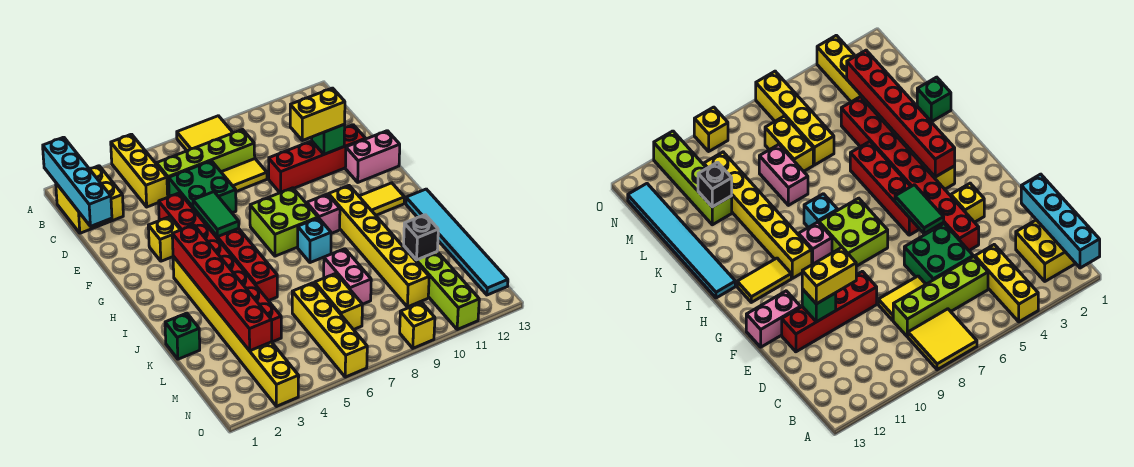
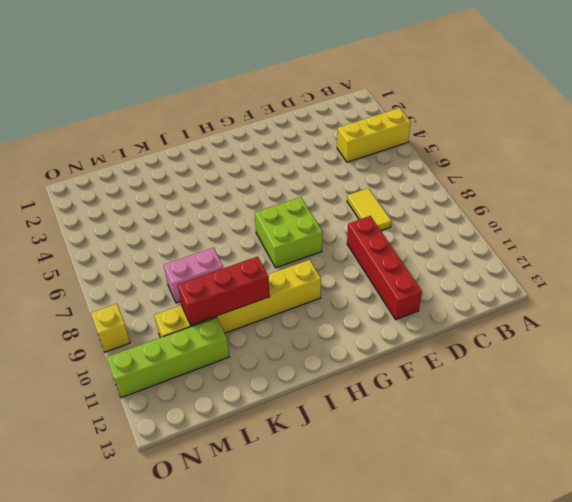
red brick J10:L10 level 2 -> none
none -> yellow tile A7:B8 level 1
none -> yellow brick B1:C2 level 1
none -> lime brick C5:C8 level 1
none -> green brick D5:E6 level 1

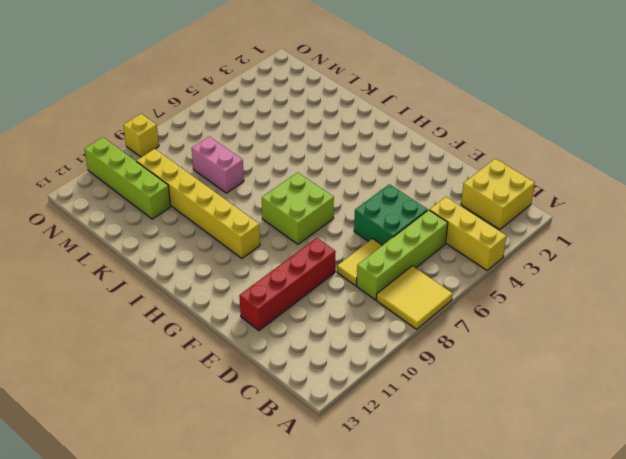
none -> red brick E4:L4 level 1
none -> yellow brick F3 level 1
none -> pink brick F12:F13 level 1
none -> red brick G5:J5 level 1

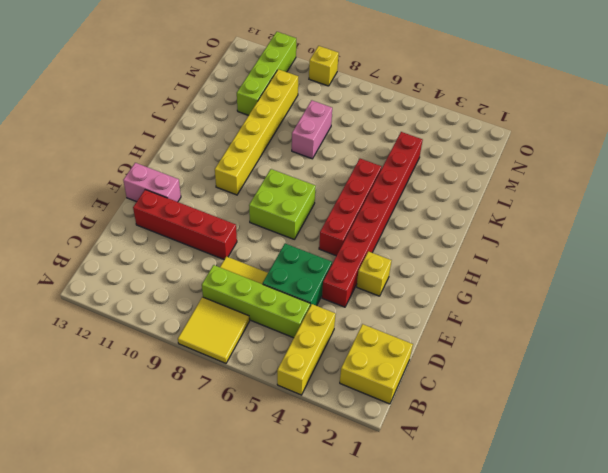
none -> yellow brick H3:O3 level 1
none -> pink brick H9 level 1
none -> yellow tile H11:H12 level 1
none -> cyan brick I8 level 1

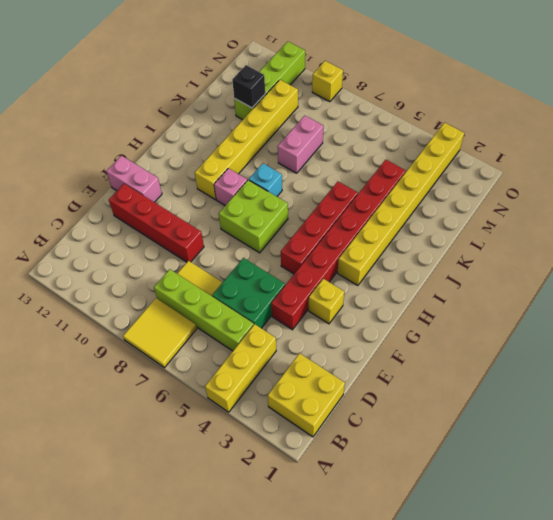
none -> yellow tile H11:H12 level 1
none -> cyan tile I13:N13 level 1
none -> green brick K1 level 1
none -> yellow brick L6:O6 level 1

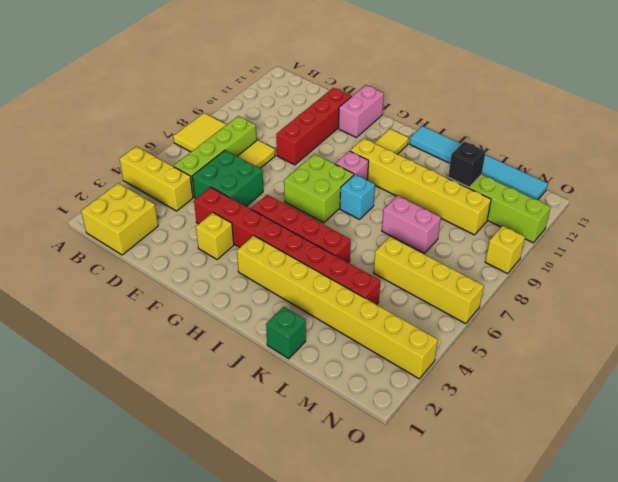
none -> yellow brick L7:M7 level 1
none -> cyan brick A1:D1 level 2
none -> green brick E11 level 2
none -> green tile F5:G5 level 2

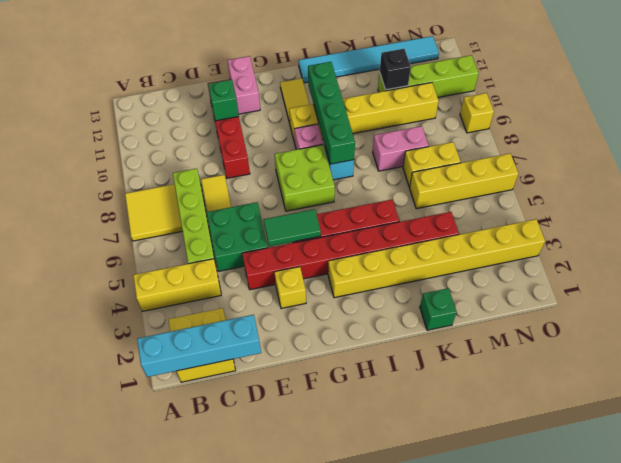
green brick I8:I11 level 2 -> none
none -> red brick H3:M3 level 2
none -> yellow brick E10:E11 level 3

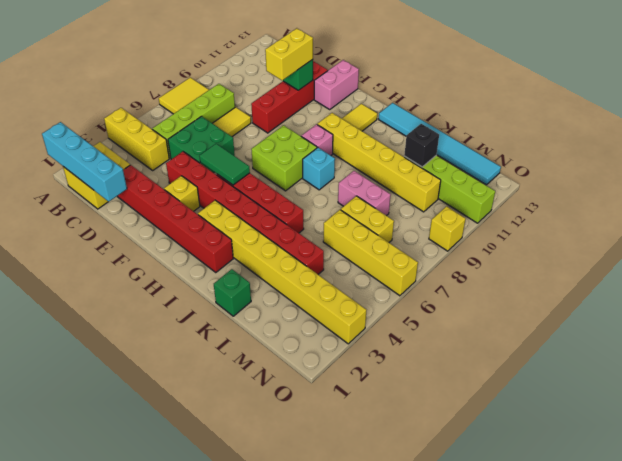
red brick D2:I2 level 1 -> red brick H3:M3 level 2

